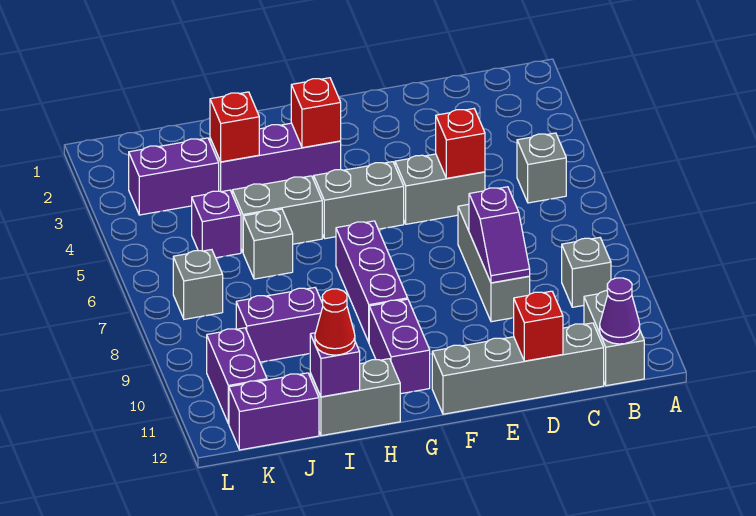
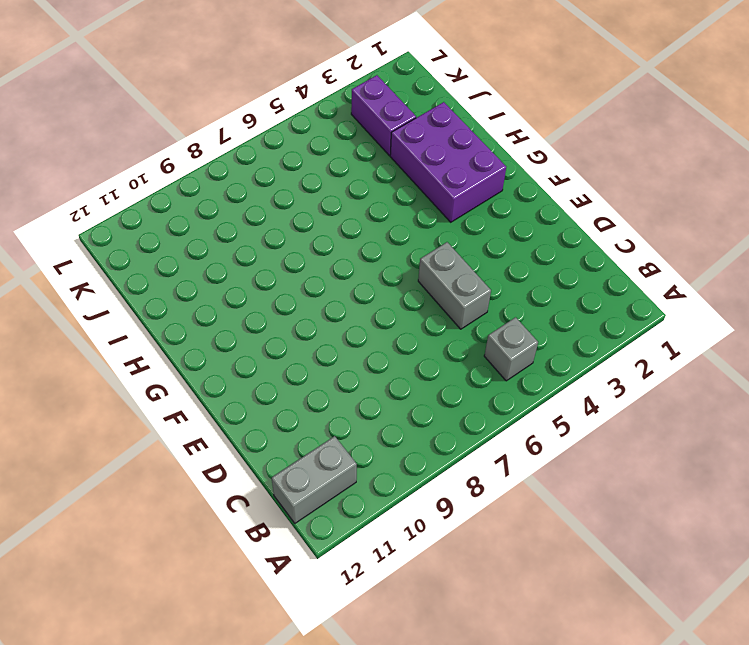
purple brick G2:I3 level 1 -> purple brick G3:I3 level 1
none -> grey brick B9 level 1
none -> grey brick C12:F12 level 1
none -> grey brick D7:D9 level 1

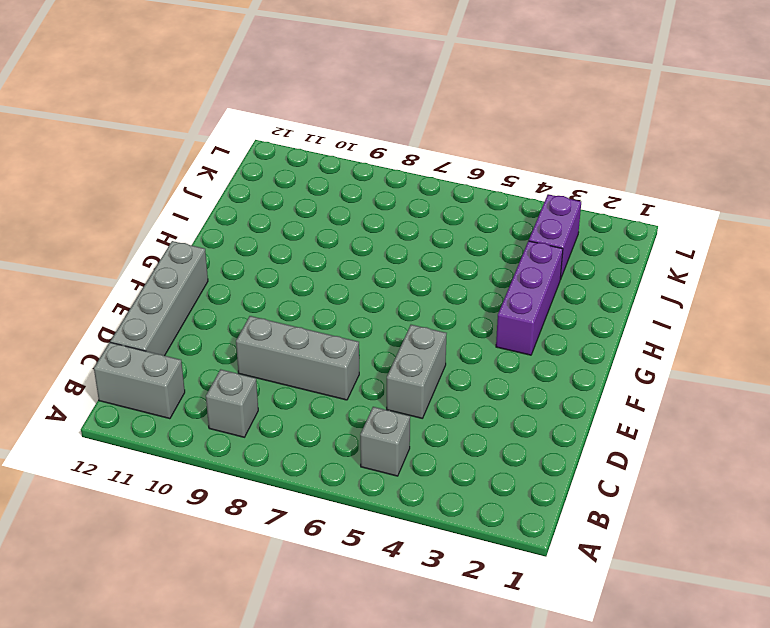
none -> grey brick F5:G5 level 1
none -> purple brick G7:G9 level 1
none -> purple brick G10:G11 level 1

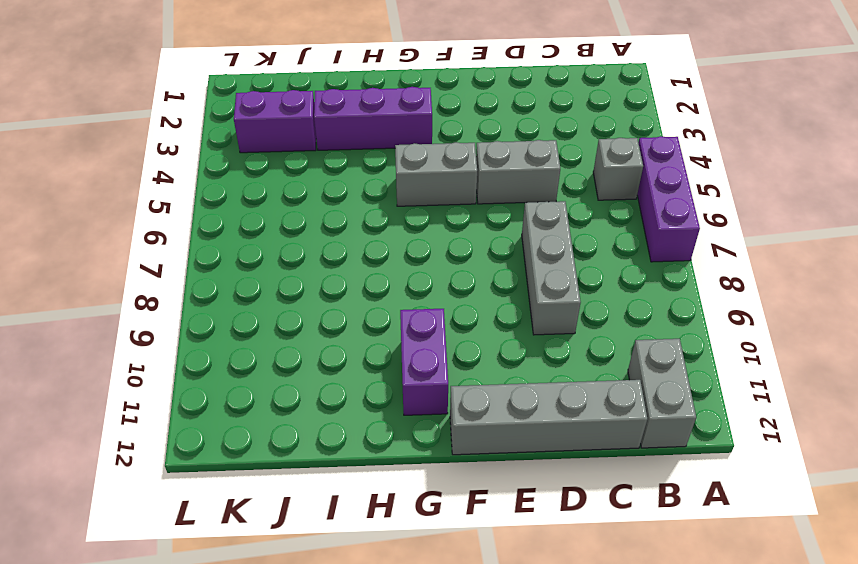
purple brick A5:A7 level 1 -> purple brick G7:G9 level 1
none -> grey brick B9 level 1
none -> grey brick H5:I5 level 1
none -> grey brick H12:I12 level 1

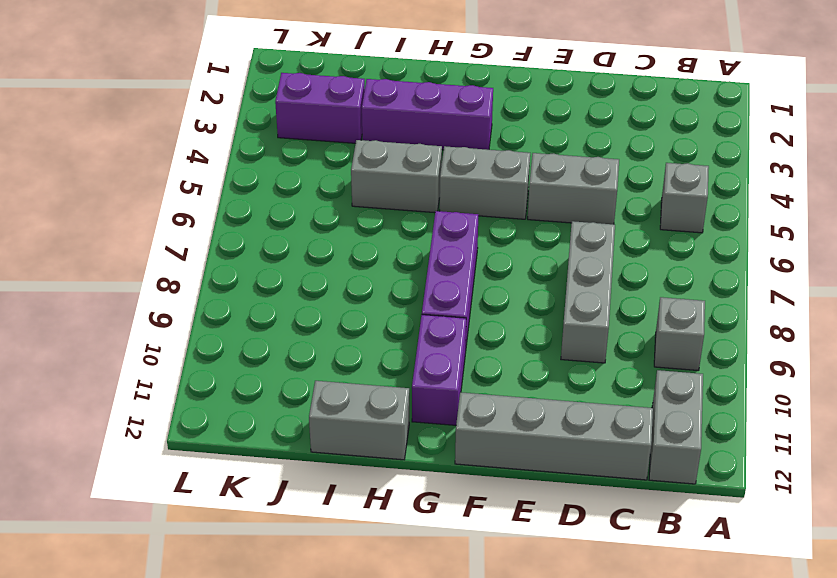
none -> grey brick I6 level 1
none -> purple brick I9:J9 level 1
none -> purple brick J5 level 1

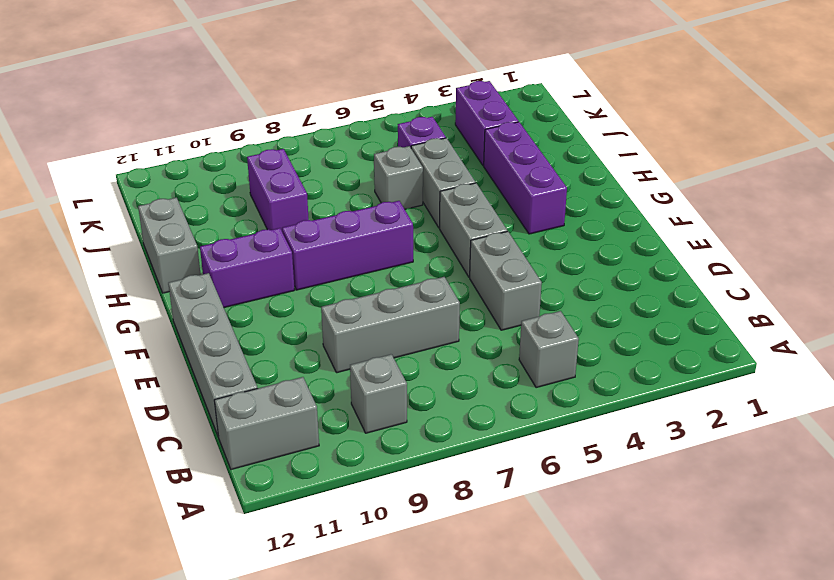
none -> purple brick J12:K12 level 1
none -> grey brick K7 level 1
none -> purple brick K10:K11 level 1

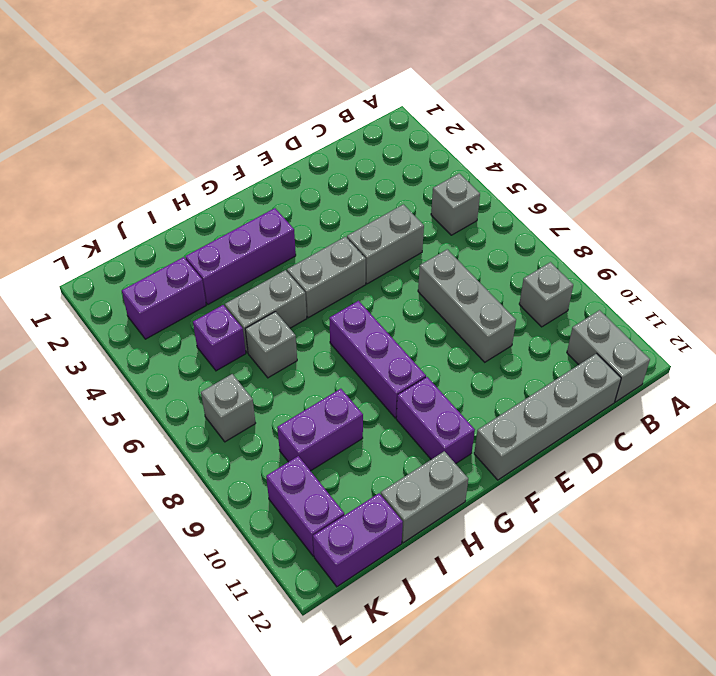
none -> purple cone B12 level 2
none -> red brick D5 level 2
none -> purple slope D8:D9 level 2 top 8

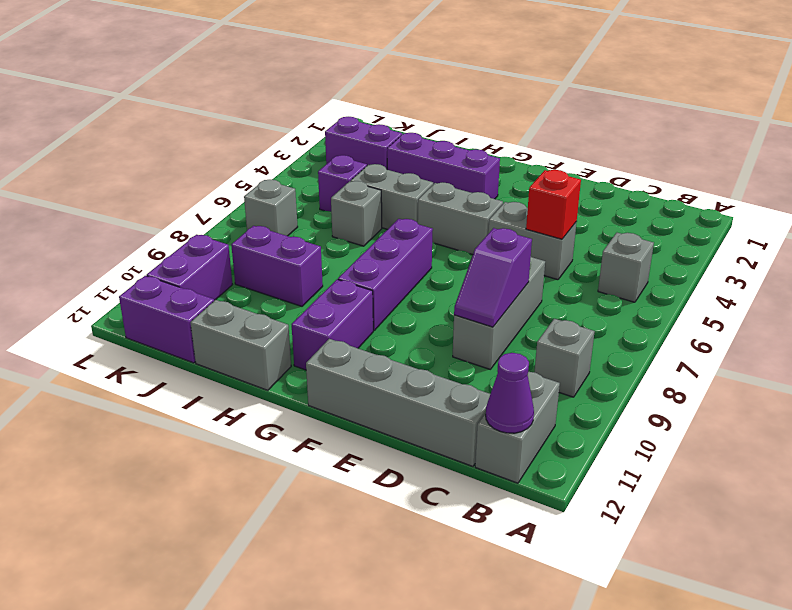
none -> red brick D12 level 2
none -> red brick G3 level 2
none -> red brick I3 level 2

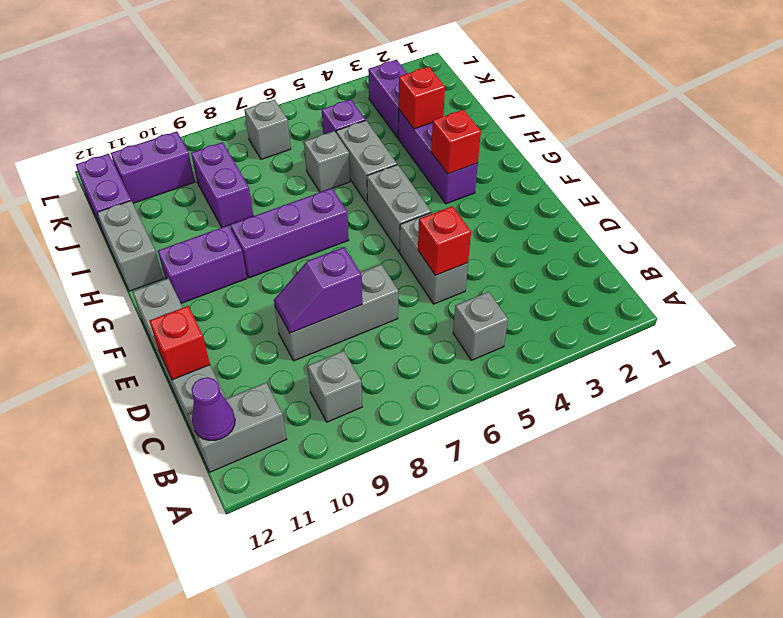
none -> purple brick I12 level 2
none -> red cone I12 level 3

